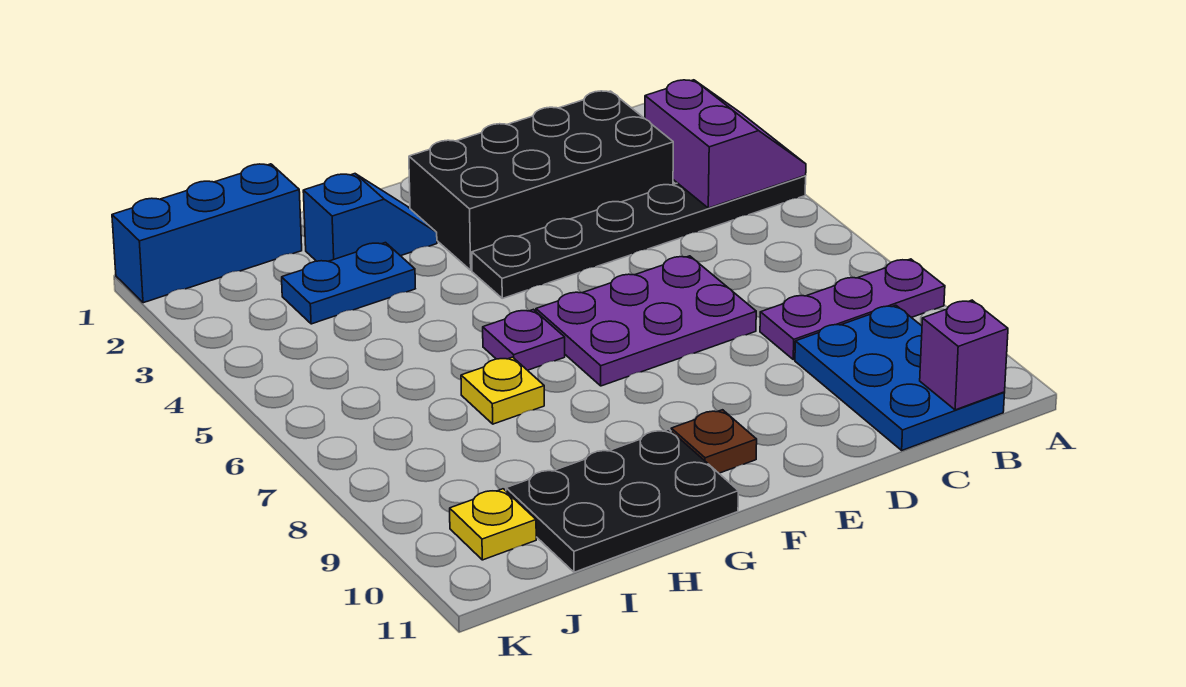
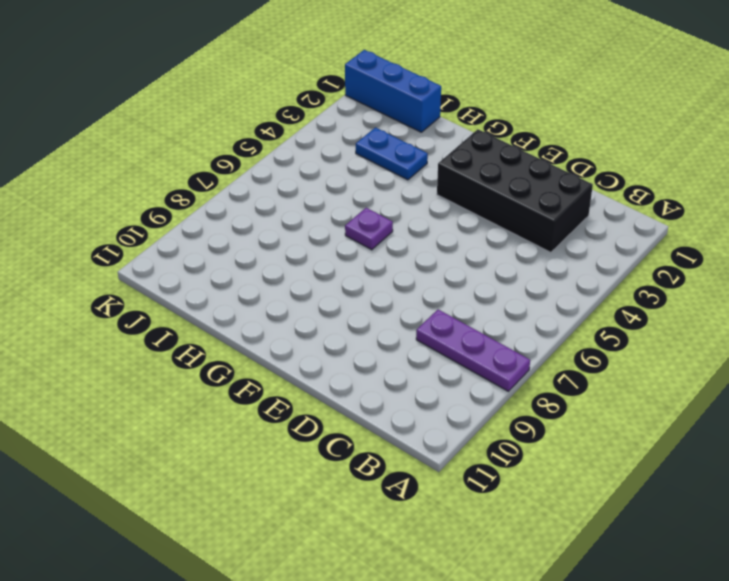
none -> black plate A4:F4 level 1
none -> blue plate B9:C11 level 1
none -> purple plate D6:F7 level 1

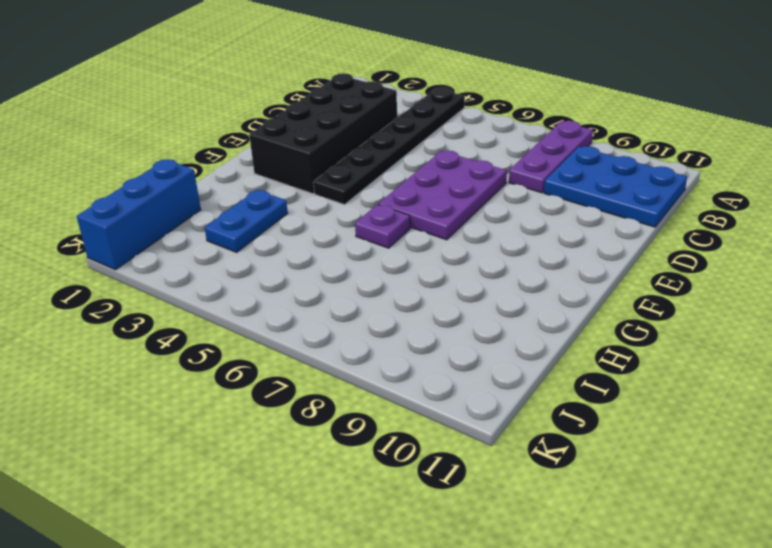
none -> brown plate F10 level 1
none -> blue slope G2:H2 level 1 top H
none -> black plate G10:I11 level 1

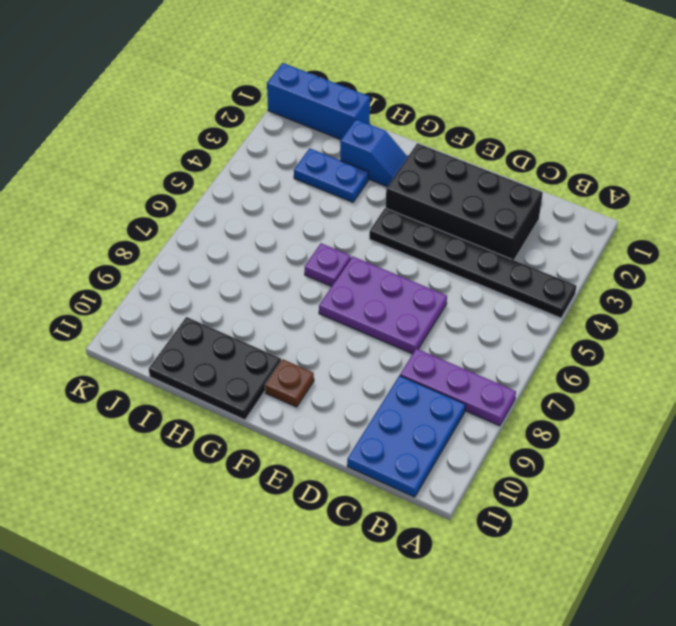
none -> yellow plate H7 level 1
none -> yellow plate J10 level 1
none -> purple slope A3:B4 level 2 top B

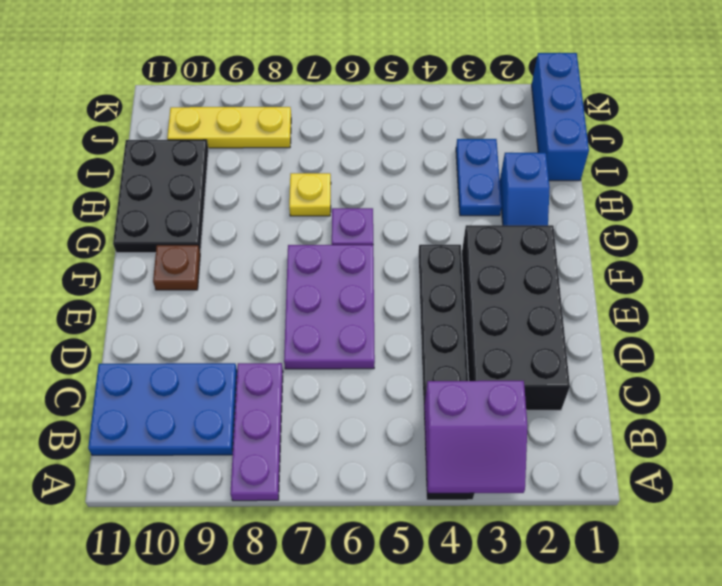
yellow plate J8:J10 level 1 -> yellow plate J10 level 1
none -> purple brick B11 level 2

